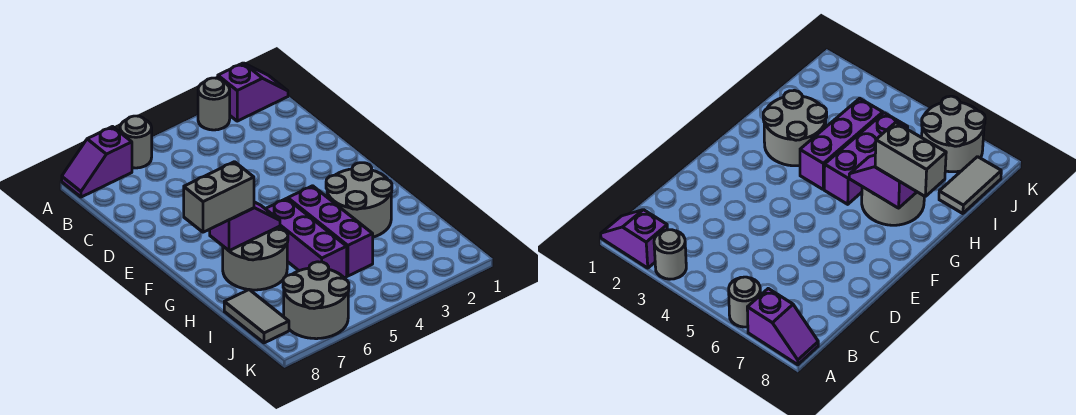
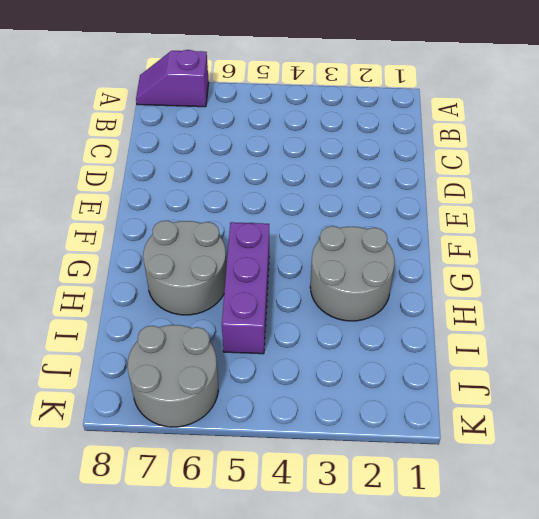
none -> purple slope A1:A2 level 1 top 2
none -> grey round brick A3 level 1
none -> grey round brick A6 level 1

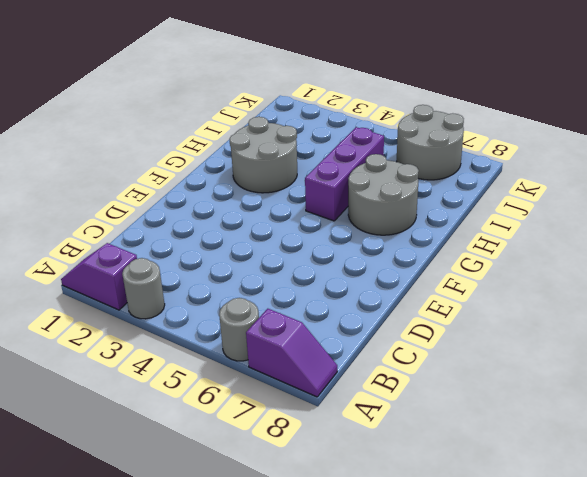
none -> purple brick G4:I4 level 1
none -> grey tile I8:J8 level 1
none -> purple slope G6:G7 level 2 top 7

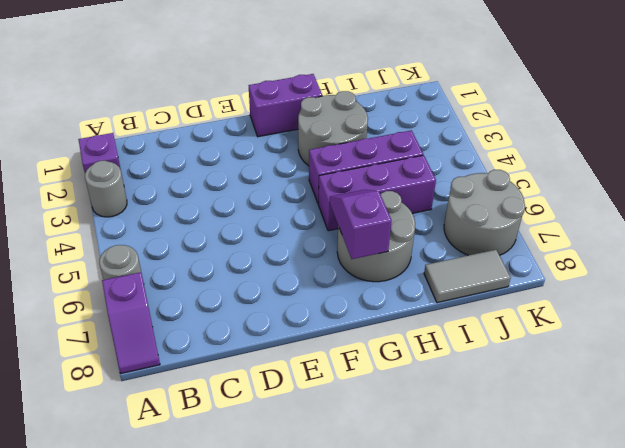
purple brick F1:G1 level 1 -> none
none -> grey brick G7:G8 level 3

